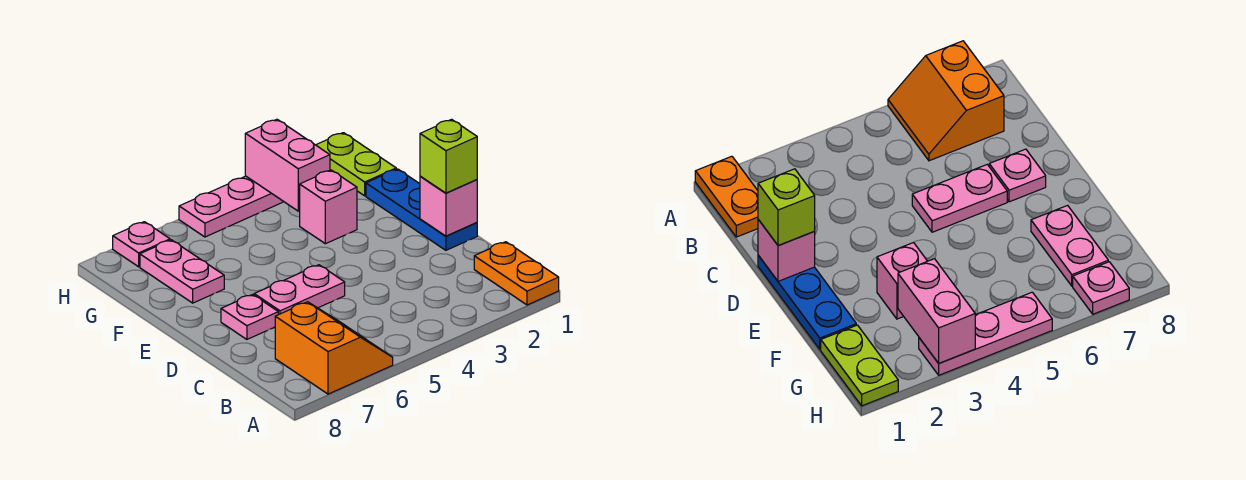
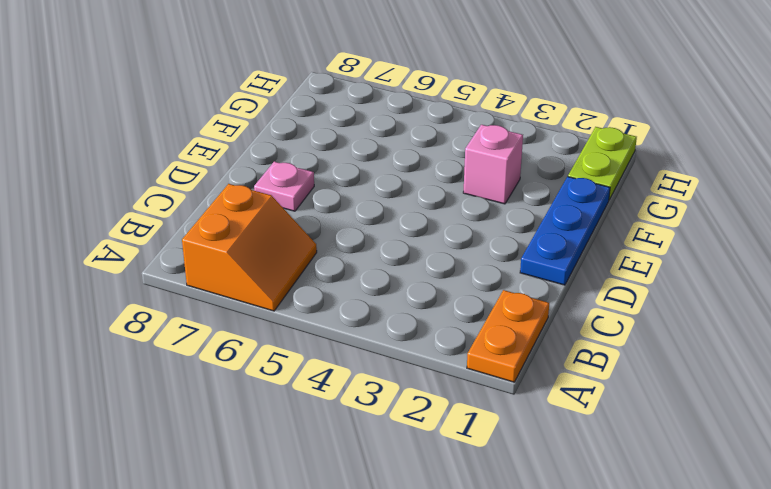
none -> pink plate D5:D6 level 1
none -> pink plate F7:G7 level 1
none -> pink plate H3:H5 level 1

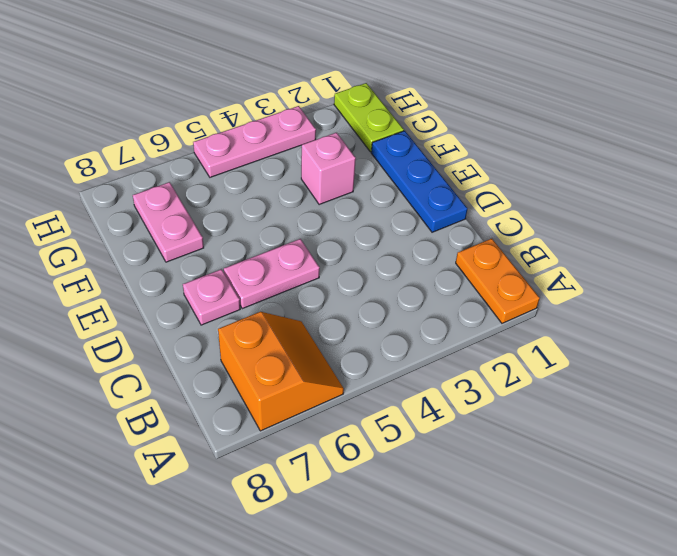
none -> pink plate H7 level 1
none -> pink brick D1 level 2
none -> pink brick G3:H3 level 2

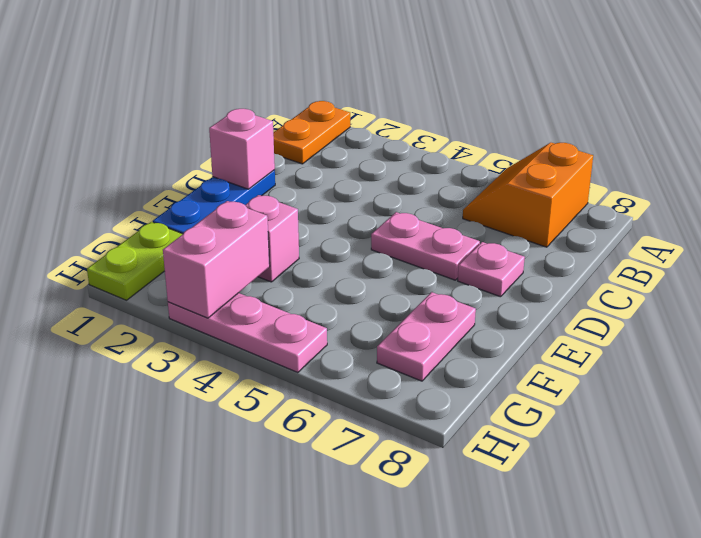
none -> pink plate H7 level 1
none -> lime brick D1 level 3

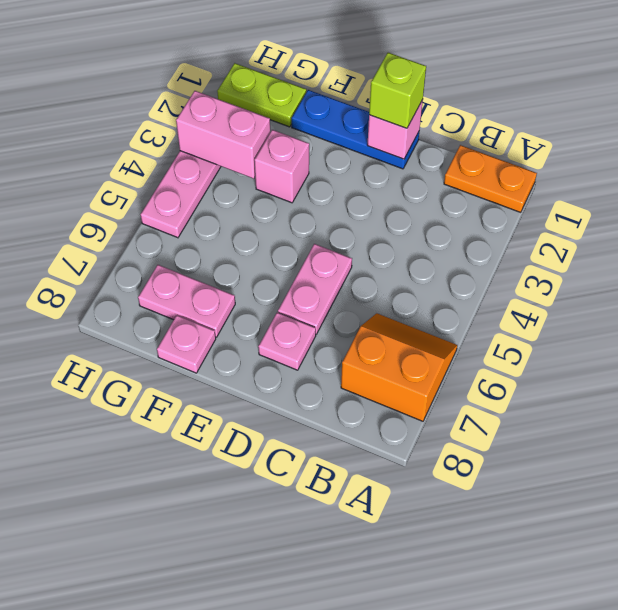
pink plate F8 level 1 -> pink plate H7 level 1

